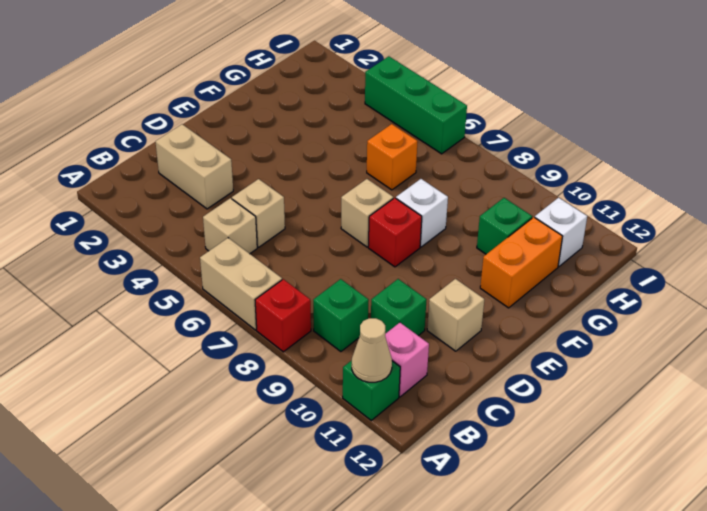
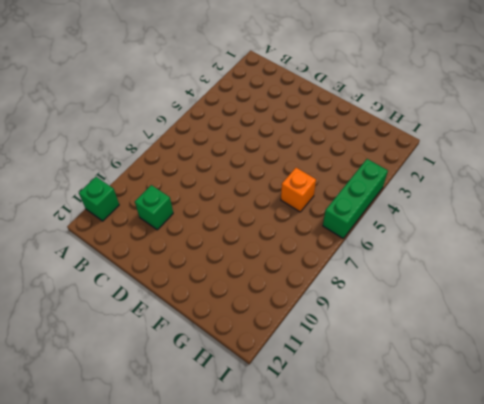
none -> tan brick A6:A7 level 1
none -> red brick A8 level 1
none -> tan brick B5 level 1

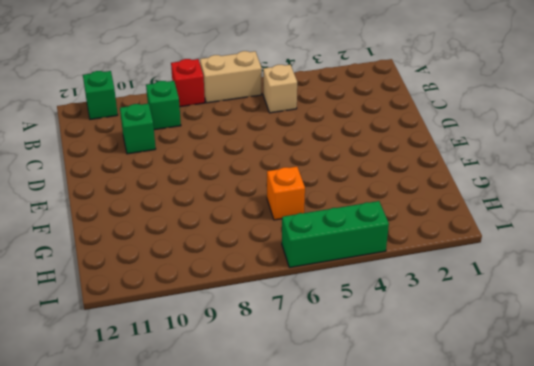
none -> pink brick B11 level 1
none -> tan brick C2:C3 level 1
none -> tan brick C5 level 1

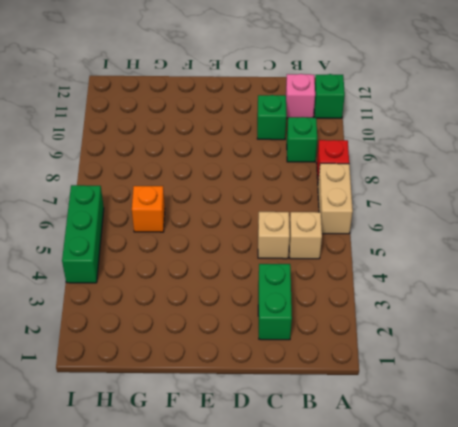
green brick C2:C3 level 1 -> tan brick C2:C3 level 1
none -> tan brick D11 level 1
none -> tan brick E7 level 1
none -> red brick E8 level 1

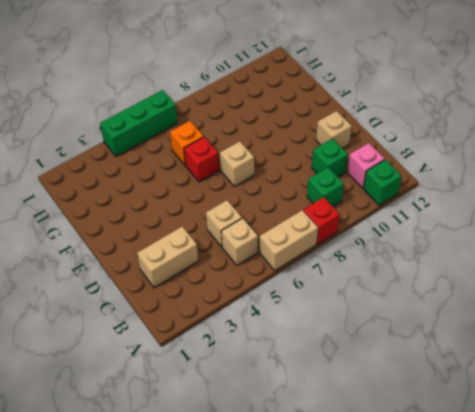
red brick F6 level 1 -> red brick E8 level 1
none -> white brick F8 level 1
none -> orange brick F11:G11 level 1
none -> green brick G10 level 1

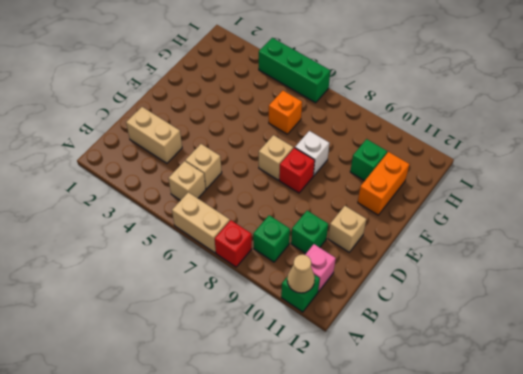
none -> white brick H11 level 1

